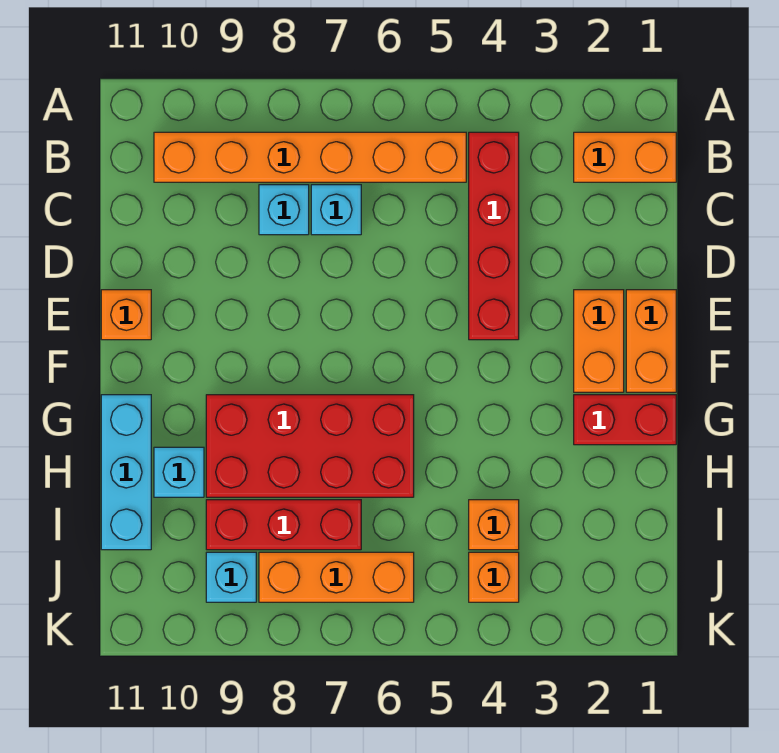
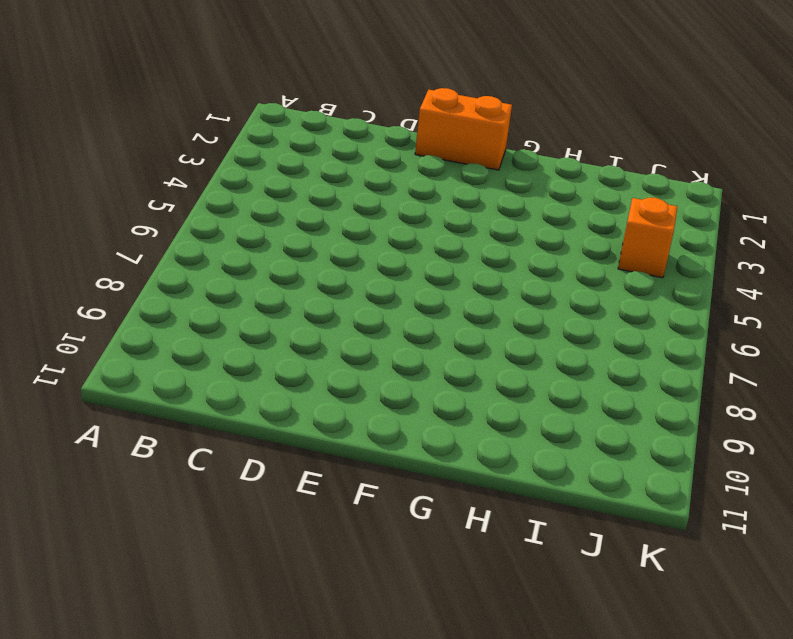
none -> orange brick B1:B2 level 1
none -> red brick B4:E4 level 1
none -> orange brick B5:B10 level 1

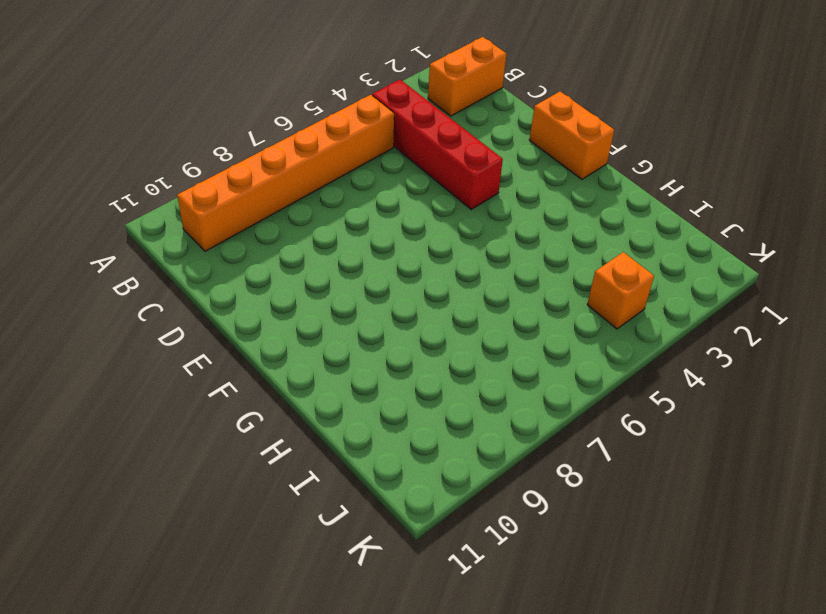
none -> cyan brick C7 level 1
none -> cyan brick C8 level 1
none -> orange brick E2:F2 level 1

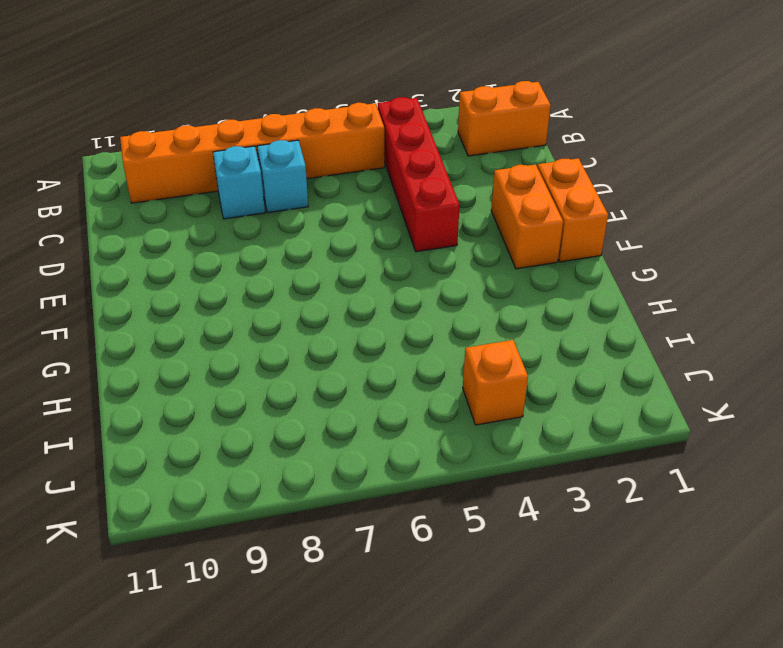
none -> orange brick E11 level 1
none -> red brick G1:G2 level 1
none -> red brick G6:H9 level 1

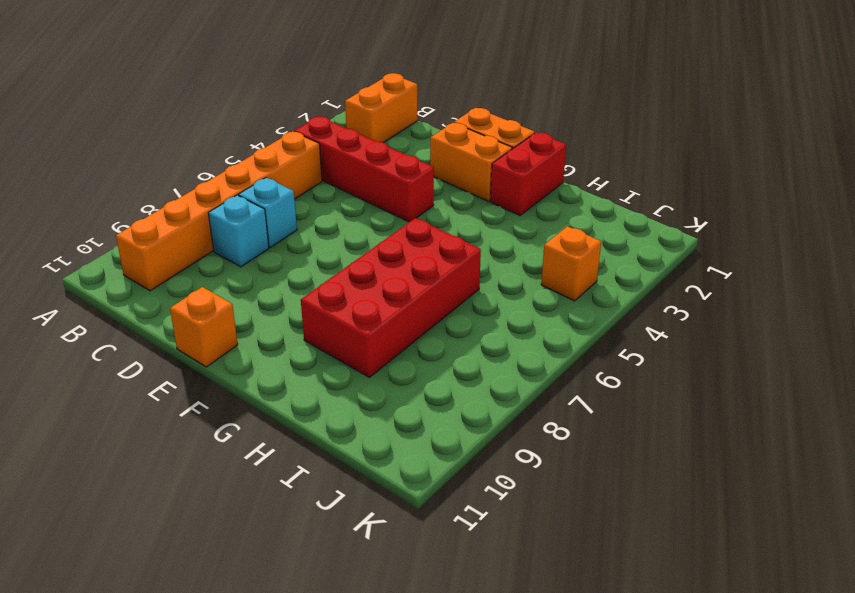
none -> cyan brick G11:I11 level 1
none -> cyan brick H10 level 1
none -> orange brick I4 level 1

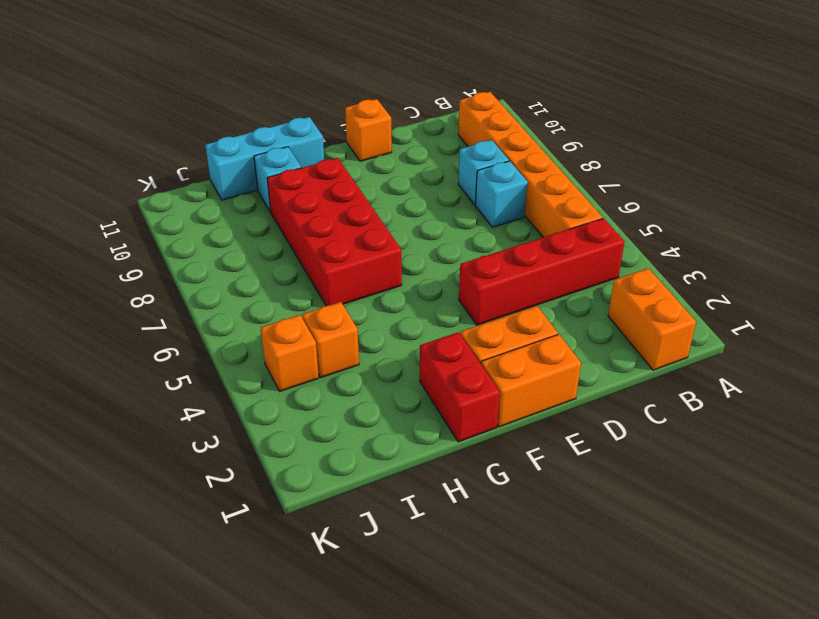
none -> red brick I7:I9 level 1
none -> orange brick J6:J8 level 1
none -> cyan brick J9 level 1

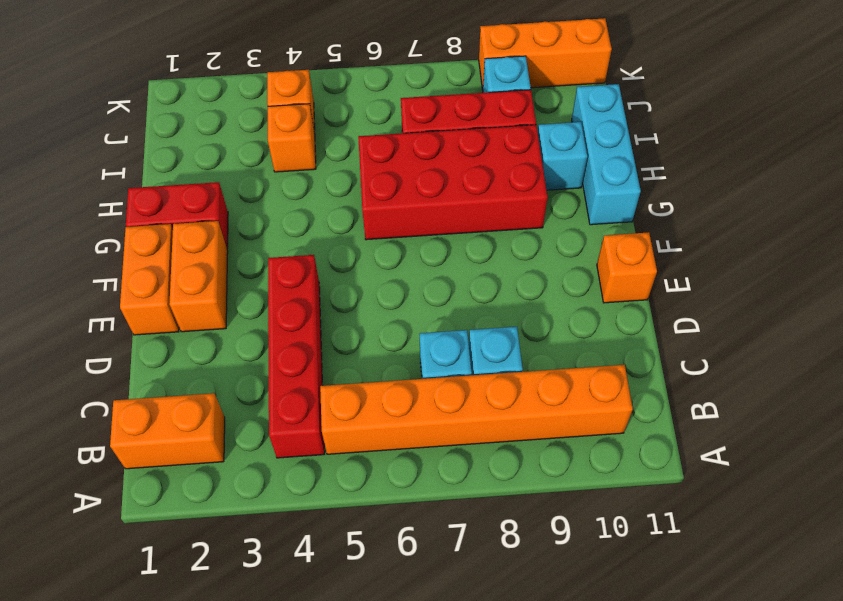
orange brick K9:K11 level 1 -> orange brick J6:J8 level 1

